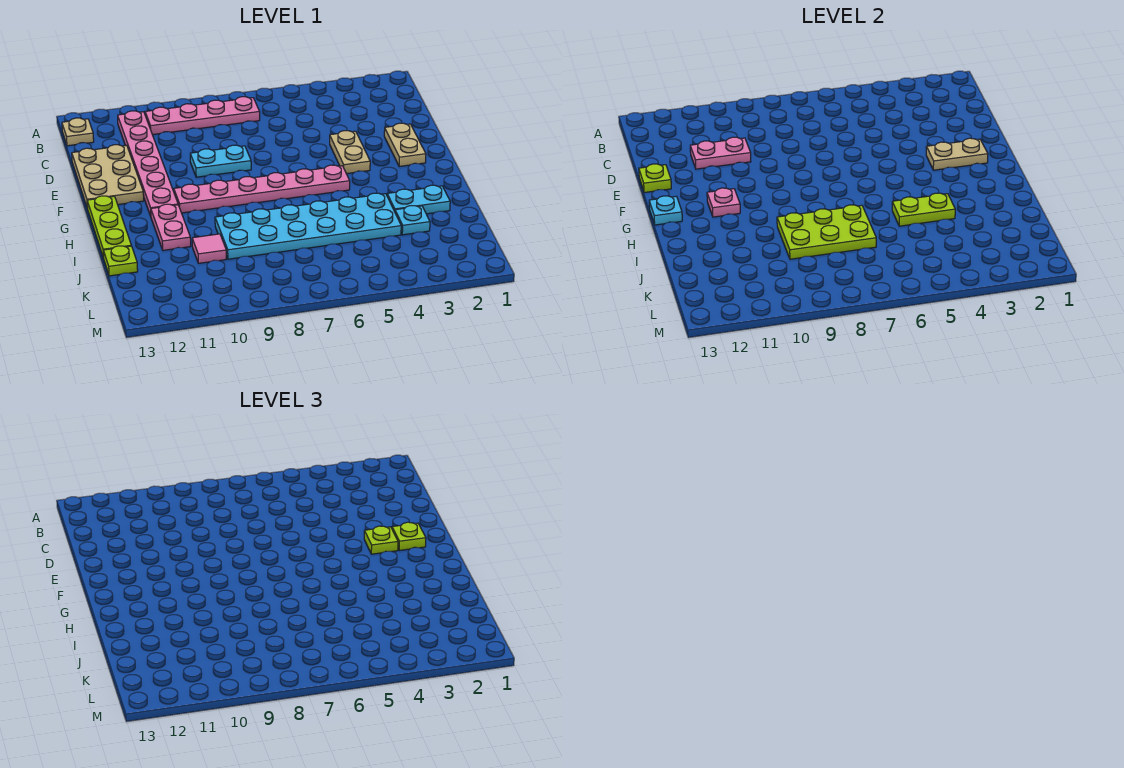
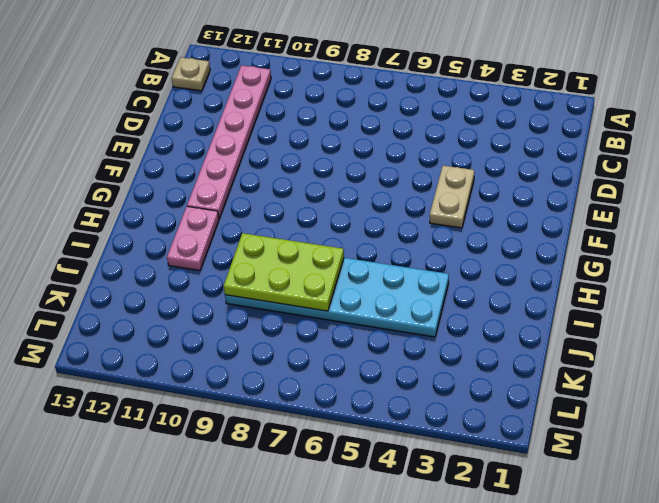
none -> pink plate B7:B10 level 1
none -> tan plate D12:F13 level 1
none -> tan plate E2:F2 level 1

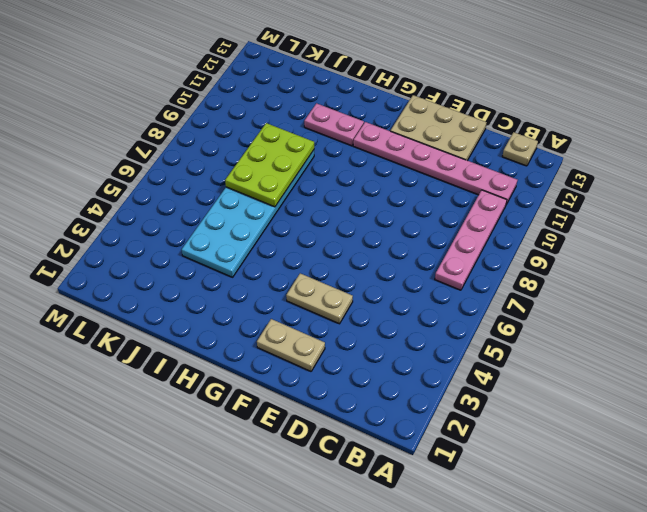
none -> cyan plate E8:E9 level 1
none -> pink plate G5:G10 level 1
none -> lime plate G13:I13 level 1

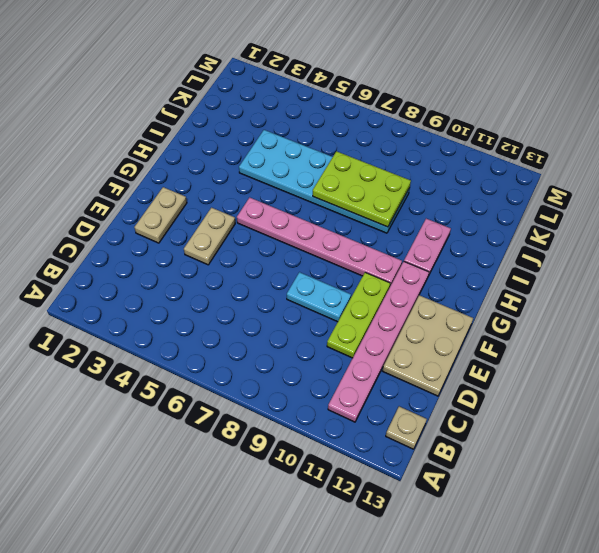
lime plate D10:F10 level 1 -> lime plate G13:I13 level 1
none -> pink plate B7:B10 level 1
none -> cyan plate I2:I3 level 1
none -> cyan plate J3 level 1

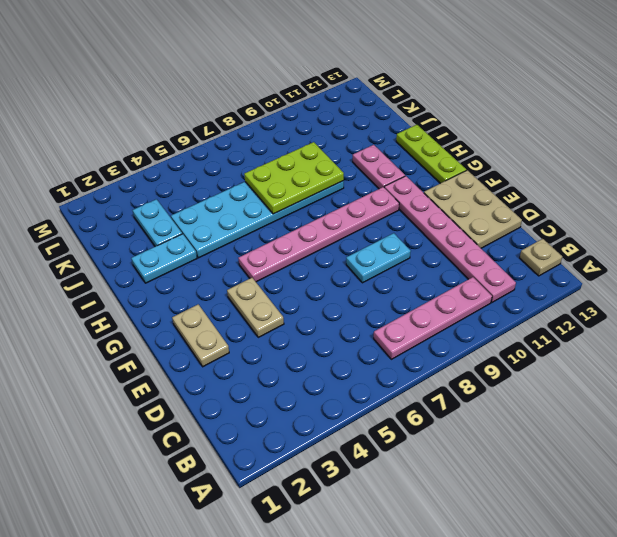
cyan plate J3:K3 level 1 -> cyan plate J3 level 1
none -> pink tile J10 level 1
none -> lime plate J13 level 1
none -> pink plate D10:D11 level 2

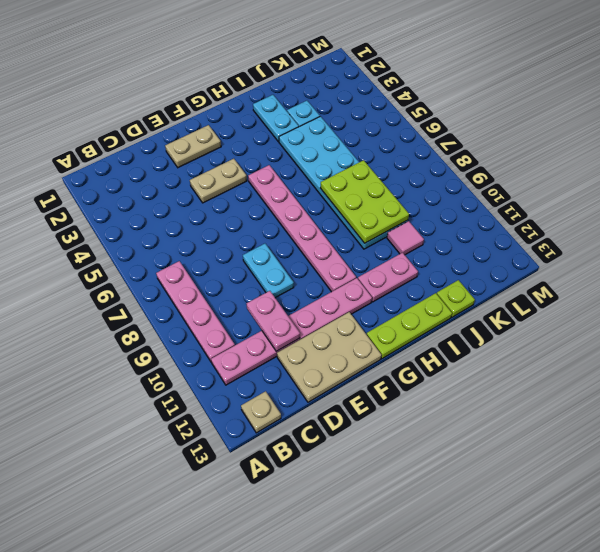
none -> lime plate E13 level 2
none -> tan plate F2:F3 level 2
none -> pink plate G11 level 2

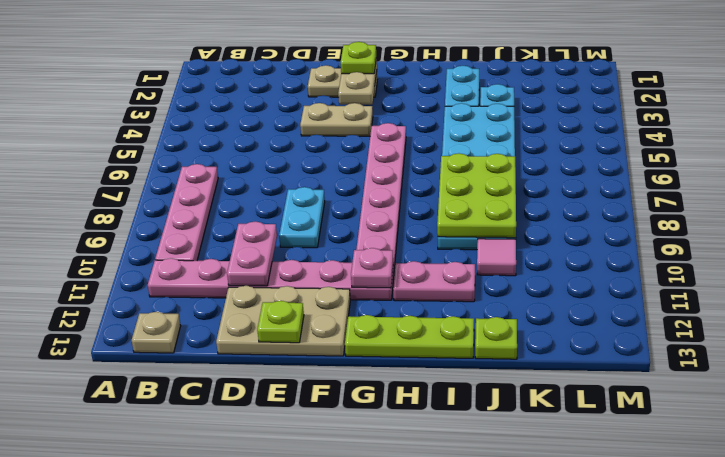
none -> cyan plate G13 level 2
none -> lime plate I4:I5 level 2
none -> lime plate F3 level 3

